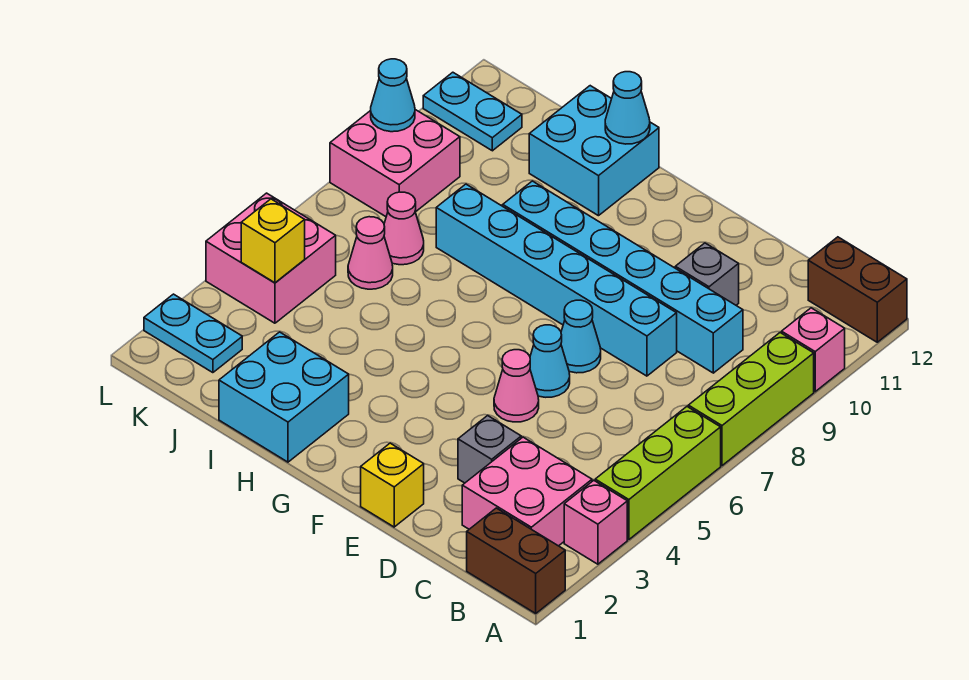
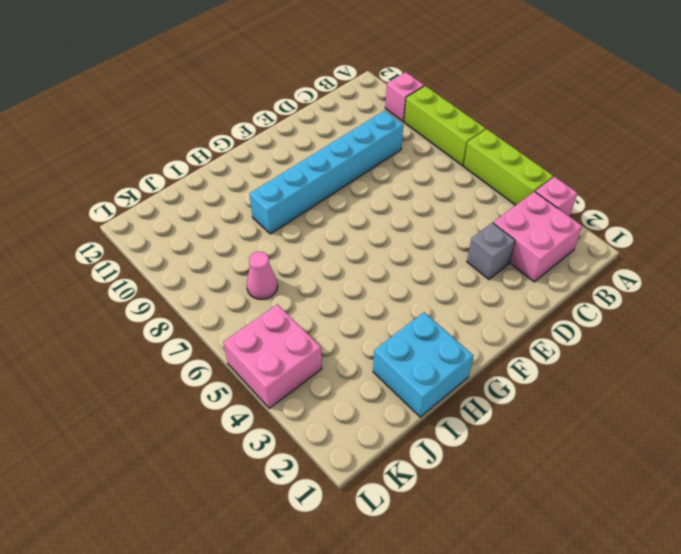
none -> brown brick A1:B1 level 1
none -> brown brick A12:B12 level 1
none -> cyan brick D8:I8 level 1

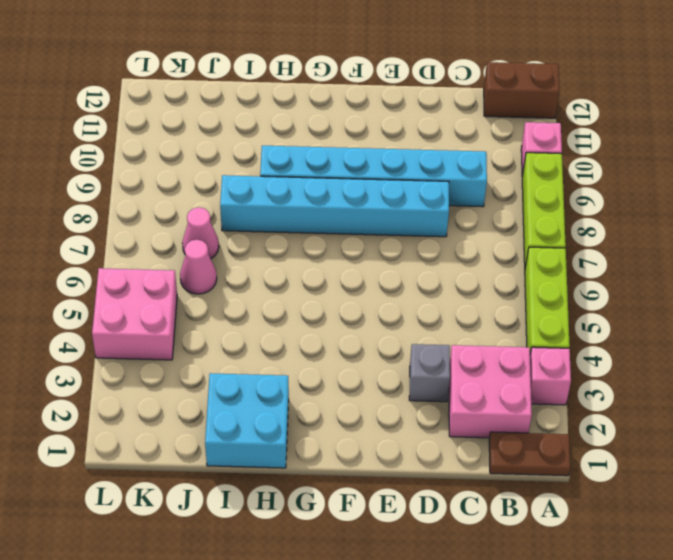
brown plate A1:B1 level 1 -> brown brick A1:B1 level 1
none -> grey brick D10 level 1
none -> yellow brick E1 level 1
none -> pink cone E5 level 1

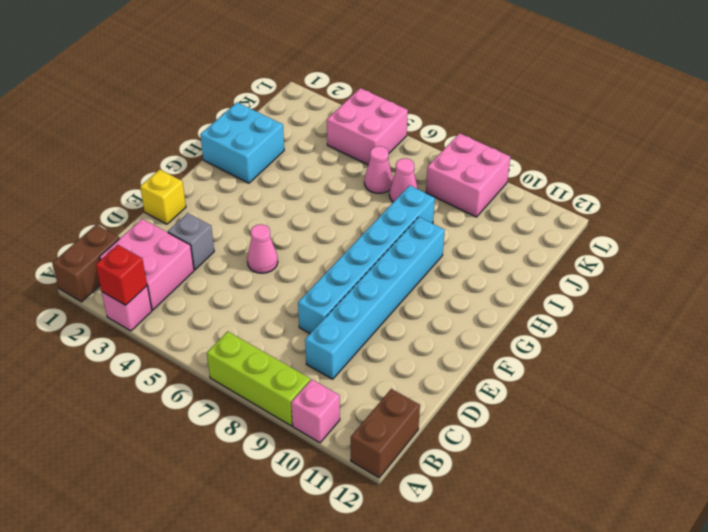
red brick A3 level 2 -> none
none -> lime brick A4:A6 level 1
none -> grey brick D10 level 1
none -> cyan cone E6 level 1

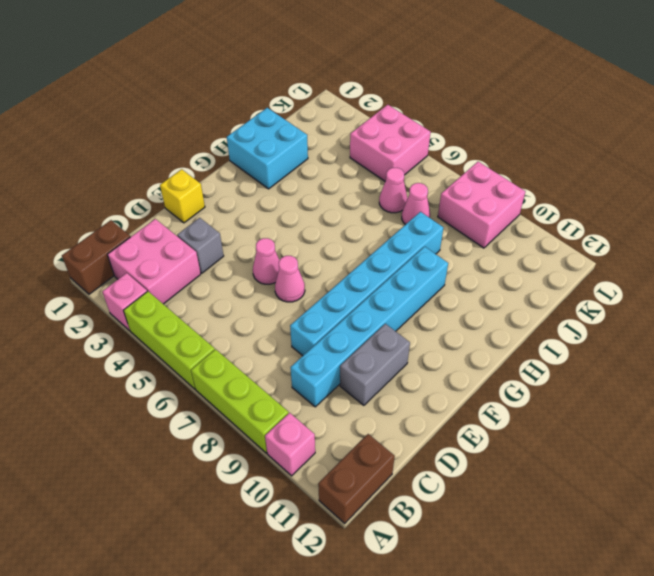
grey brick D10:E10 level 1 -> grey brick D10 level 1
pink cone E6 level 1 -> cyan cone E6 level 1
none -> cyan cone E7 level 1
none -> cyan brick H11:I12 level 1
none -> cyan plate K2:L2 level 1

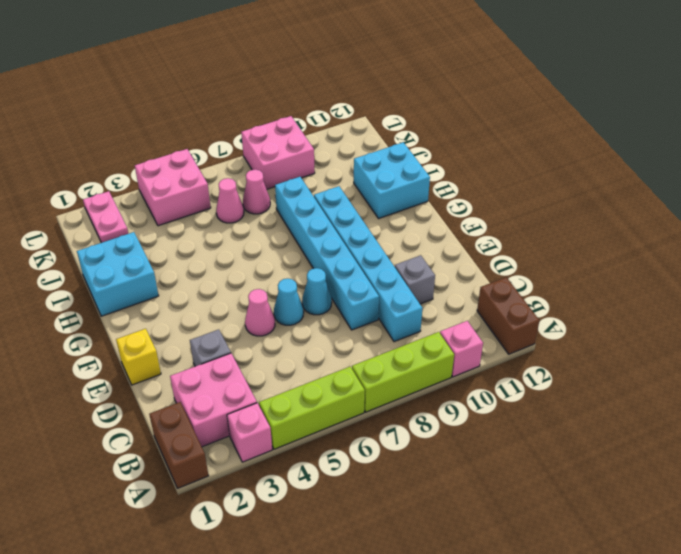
pink plate K2:L2 level 1 -> cyan plate K2:L2 level 1
none -> cyan plate K11:L11 level 1
none -> cyan cone H12 level 2
none -> yellow brick K4 level 2

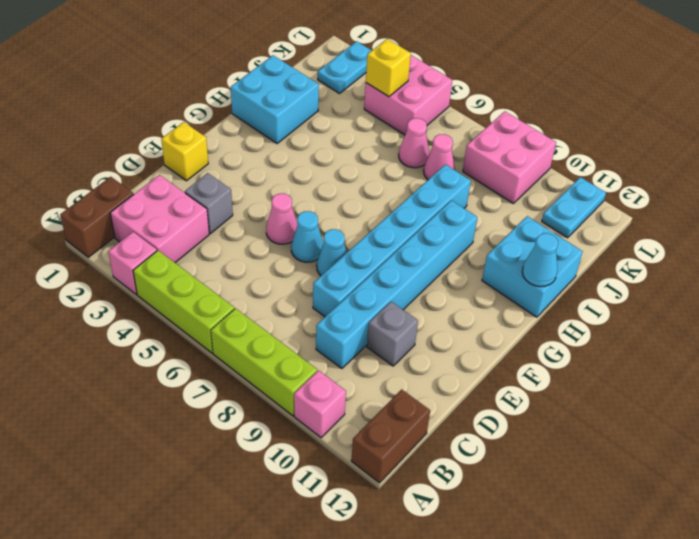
none -> cyan cone L9 level 2

